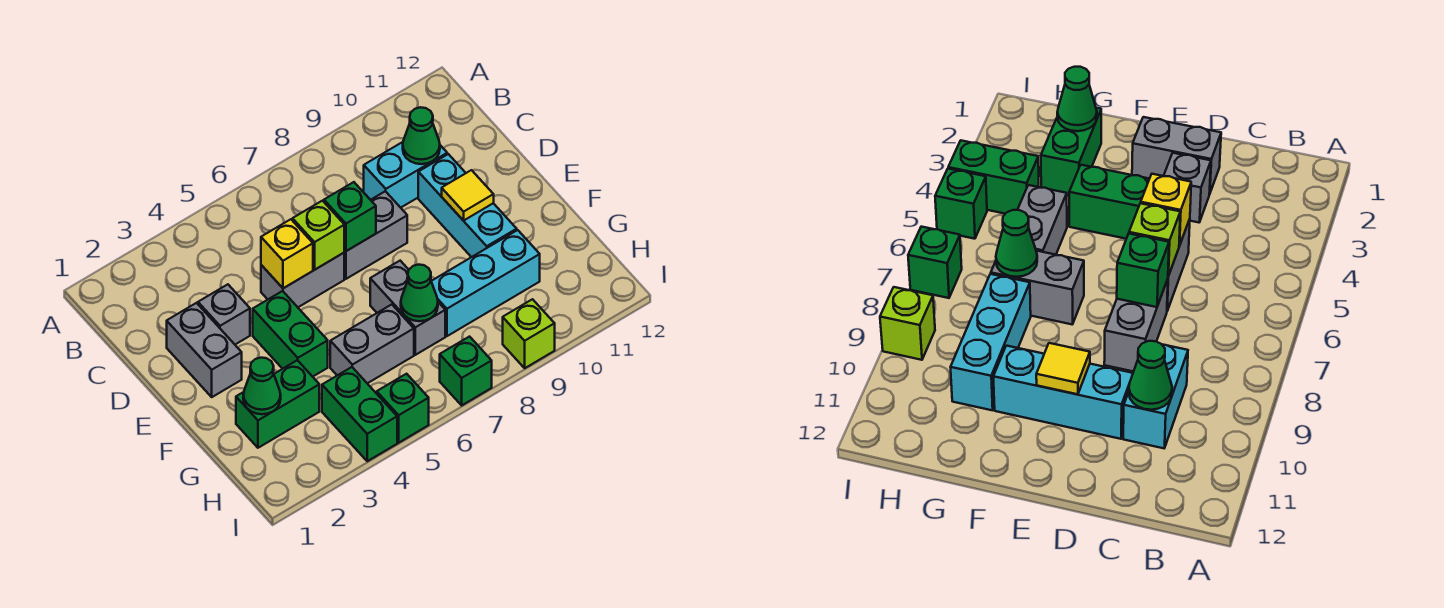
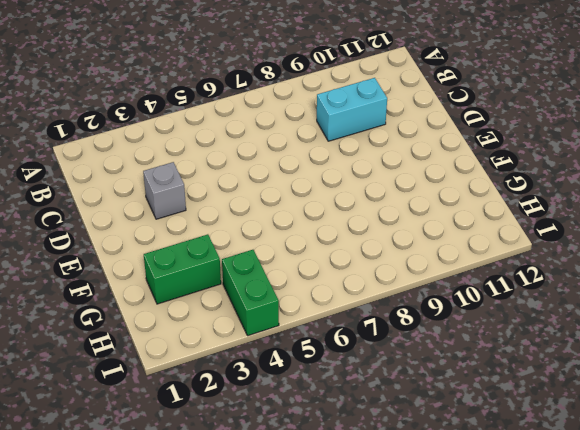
none -> grey brick D2:E2 level 1
none -> grey brick D5:D6 level 1
none -> grey brick D7:D8 level 1

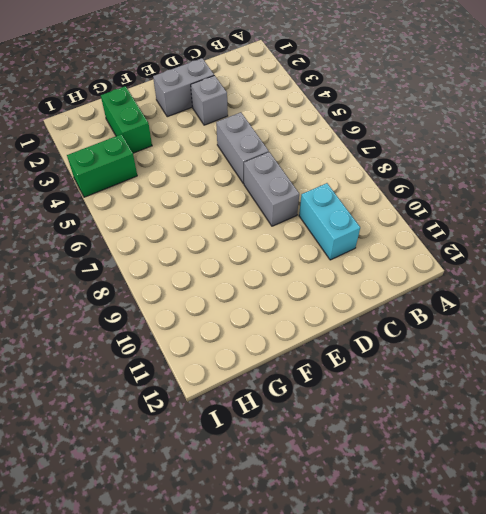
none -> cyan brick D10:F10 level 1
none -> green brick E4:F4 level 1
none -> grey brick F7:G7 level 1

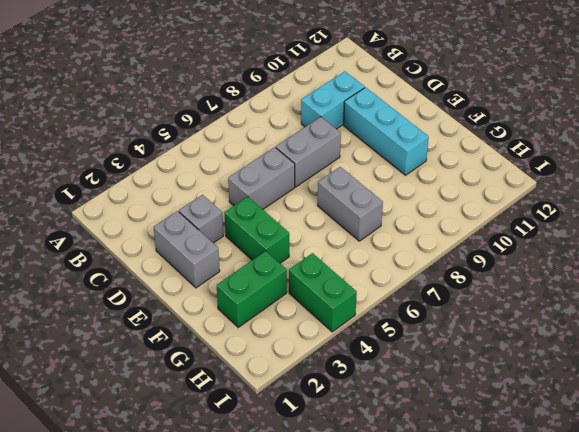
none -> grey brick G5:G6 level 1
none -> cyan brick G8:G10 level 1
none -> green brick I5 level 1

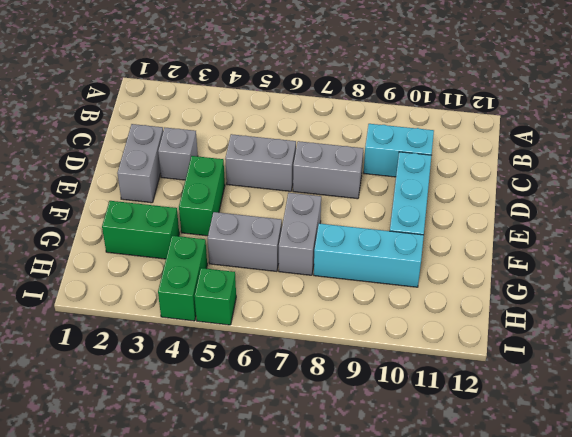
none -> green brick I7 level 1
none -> lime brick I9 level 1
none -> green cone C10 level 2

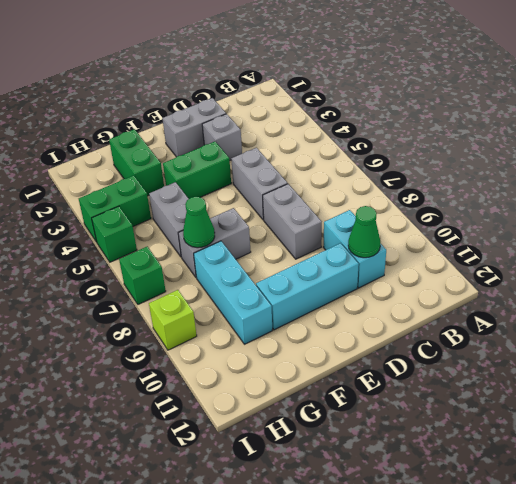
none -> yellow brick D5 level 2
none -> lime brick D6 level 2
none -> green brick D7 level 2

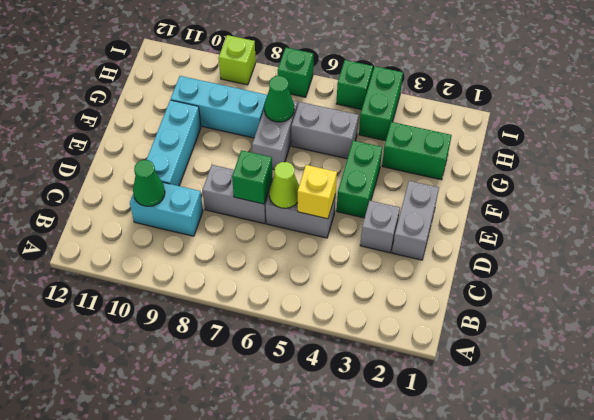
lime cone D6 level 2 -> lime brick D6 level 2
none -> yellow tile E10 level 2
none -> green cone G2 level 2

